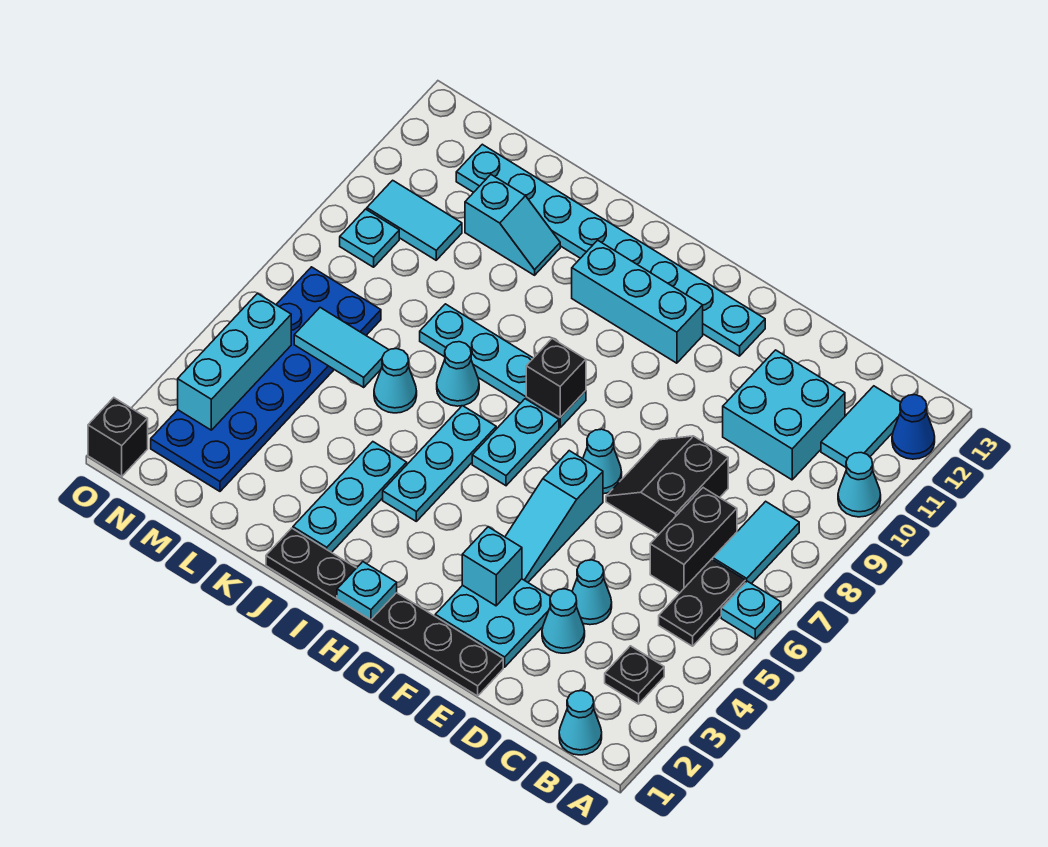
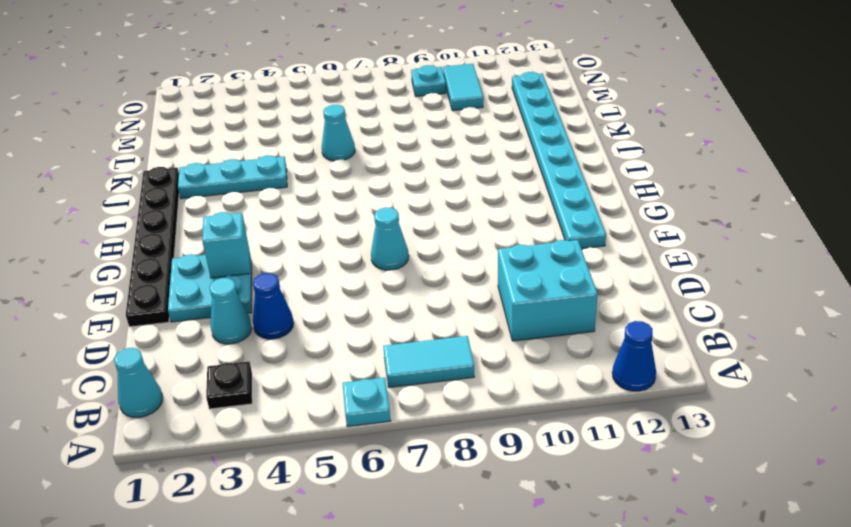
blue cone D4 level 1 -> cyan cone D4 level 1
none -> cyan cone A10 level 1
none -> black plate B5:B6 level 1
none -> cyan tile B11:B12 level 1
none -> black brick C6:C7 level 1

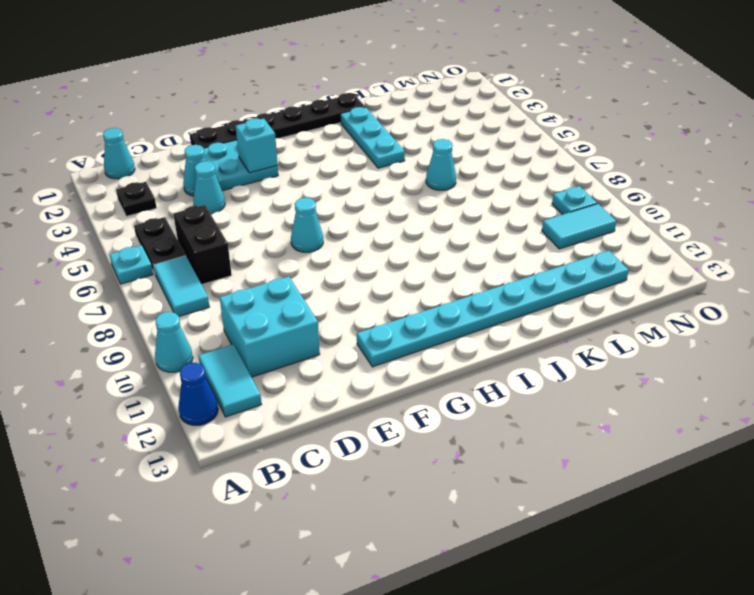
none -> black slope D7:E8 level 1 top D
none -> cyan slope F4:F6 level 1 top 6
none -> cyan brick G11:I11 level 1
none -> cyan plate H6:H7 level 1

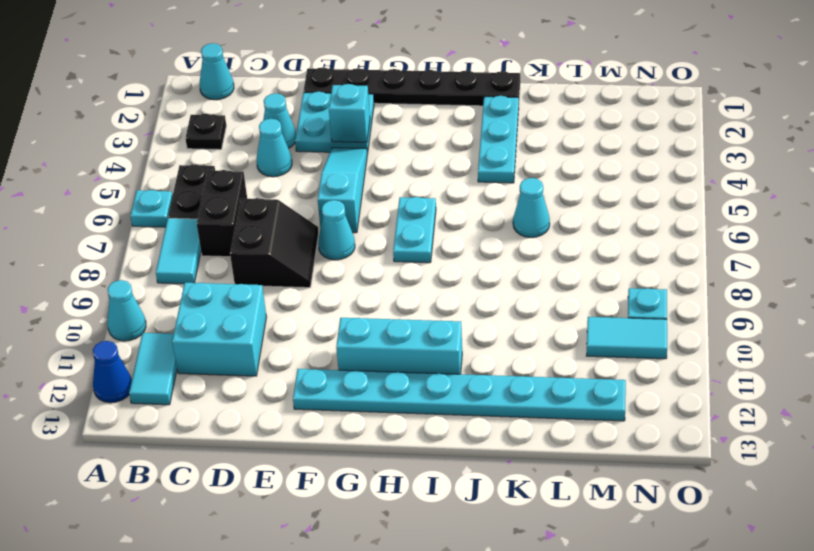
none -> cyan plate H8:K8 level 1
none -> cyan plate I4:I6 level 1
none -> cyan cone J7 level 1
none -> cyan slope K11:L11 level 1 top L

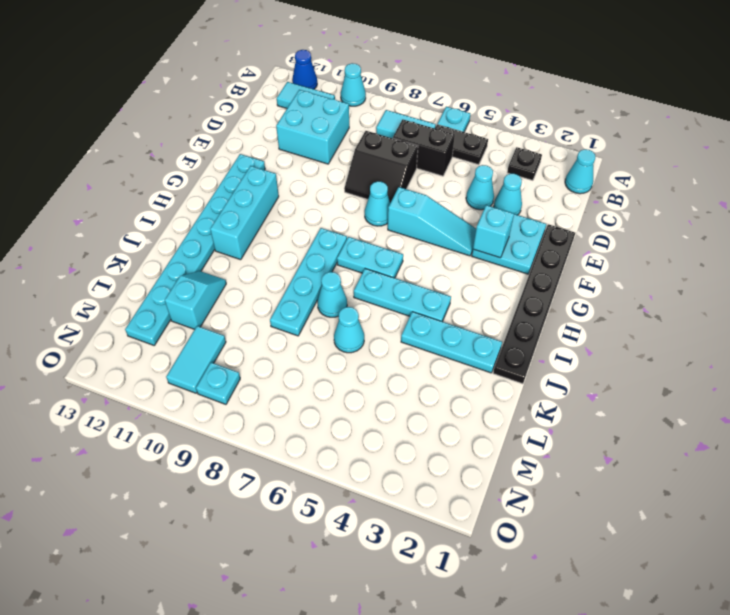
none -> blue plate M2:N7 level 1
none -> black brick O1 level 1
none -> cyan plate H1 level 2
none -> black brick H8 level 2

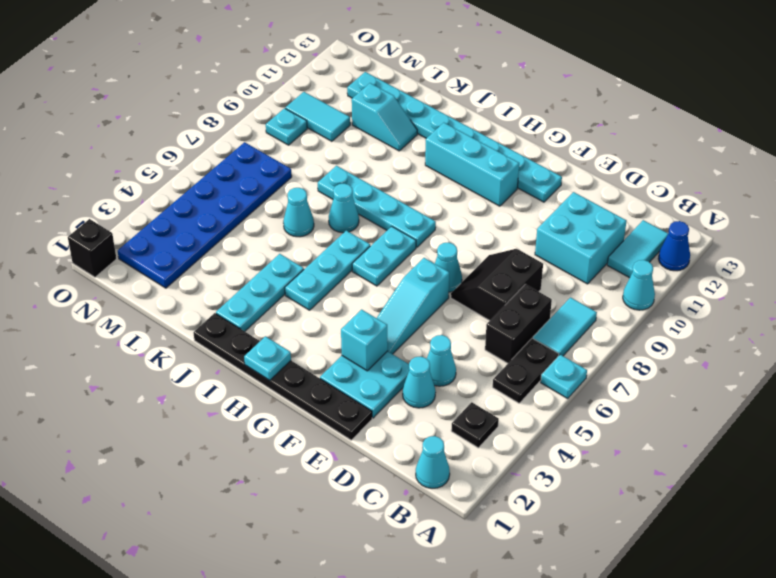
none -> black brick H8 level 2
none -> cyan tile L6:M6 level 2
none -> cyan brick N3:N5 level 2

